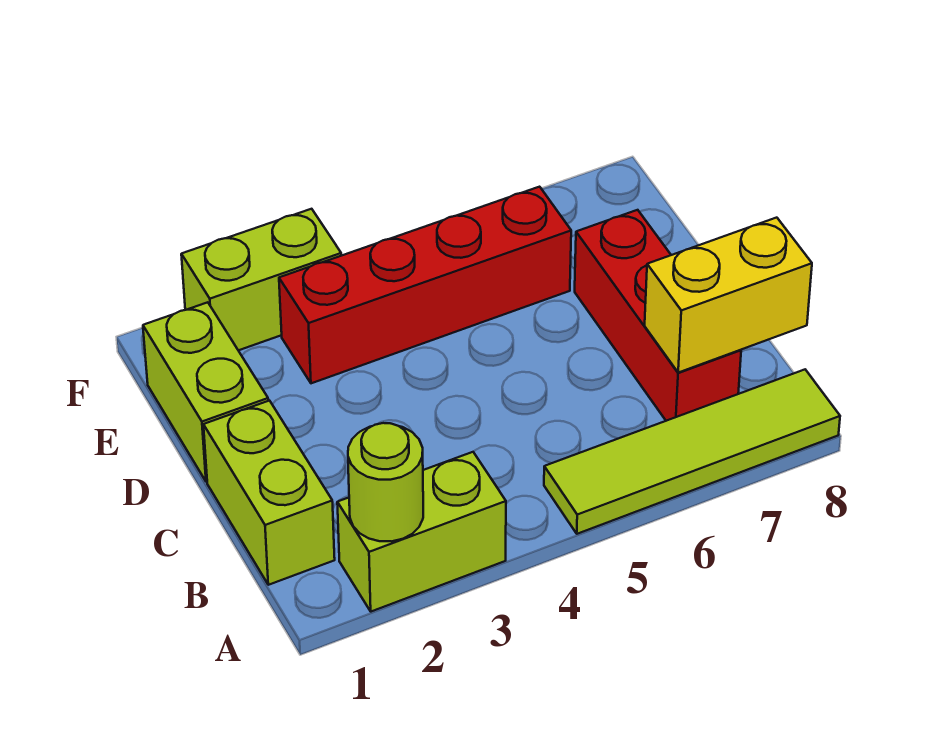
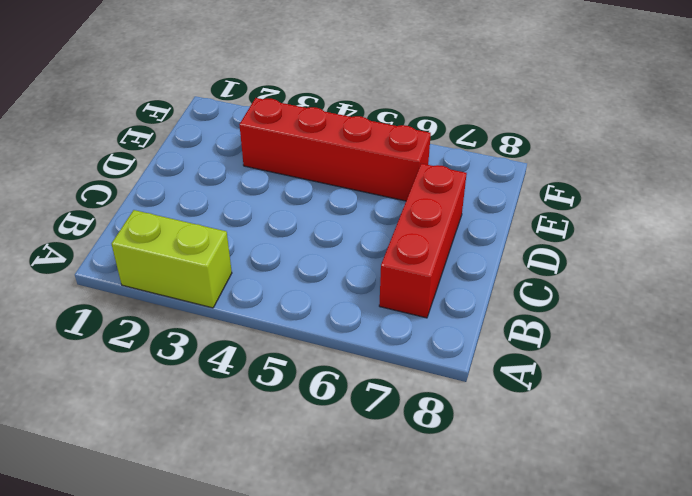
none -> lime tile A5:A8 level 1
none -> lime brick B1:C1 level 1

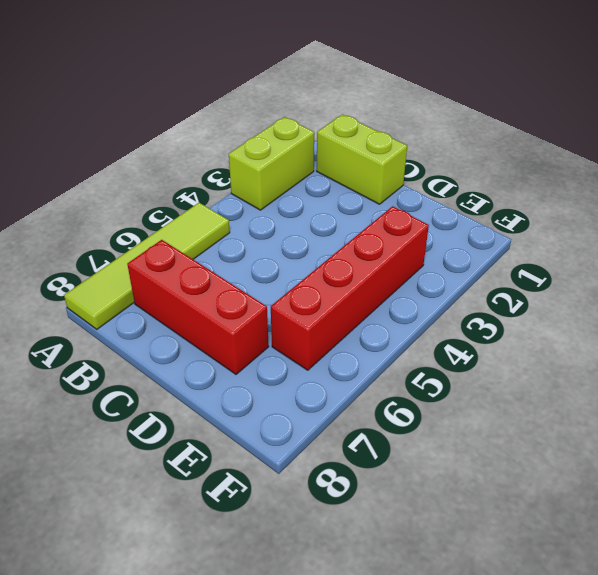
none -> lime brick D1:E1 level 1
none -> lime brick F2:F3 level 1

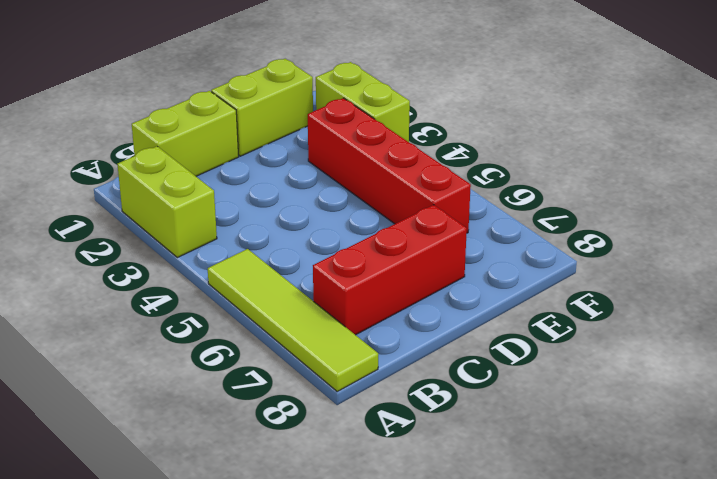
none -> lime round brick A2 level 2
none -> yellow brick B7:B8 level 2

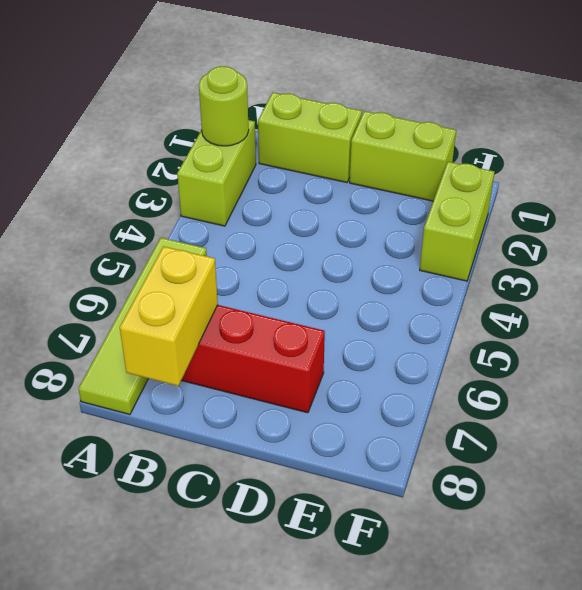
none -> red brick E3:E6 level 1

